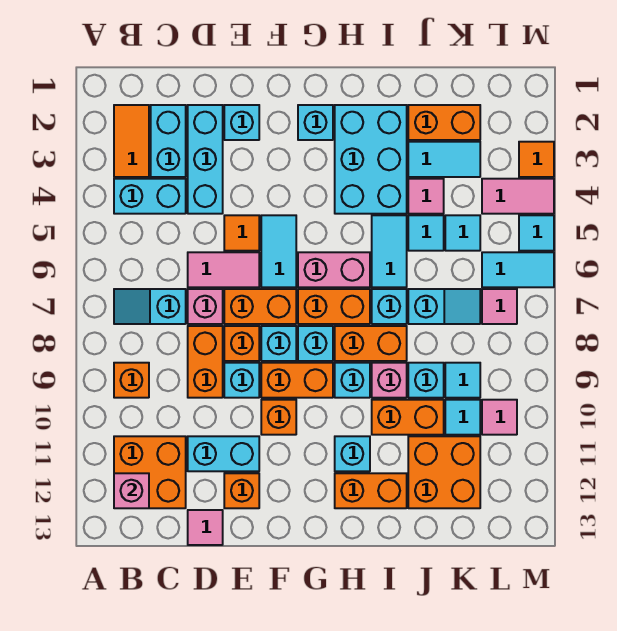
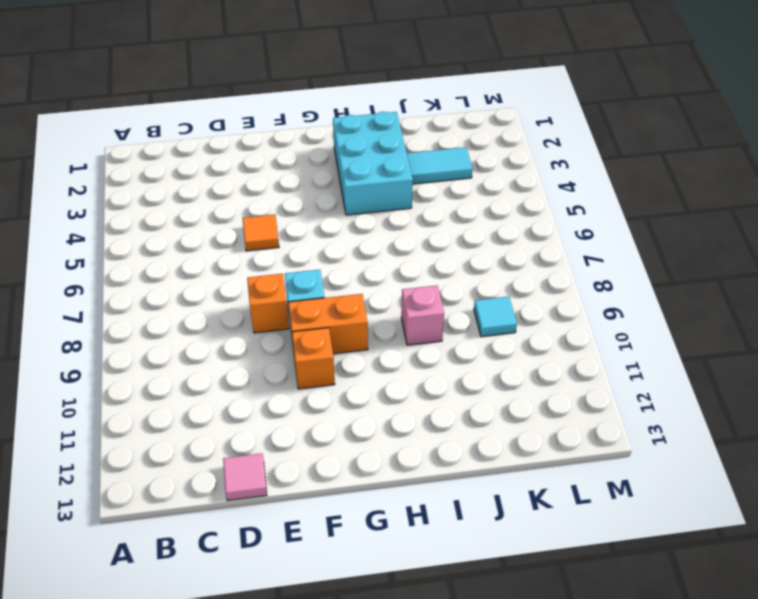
none -> orange tile B2:B3 level 1
none -> cyan brick B4:C4 level 1
none -> cyan slope B7:C7 level 1 top C
none -> orange brick B9 level 1

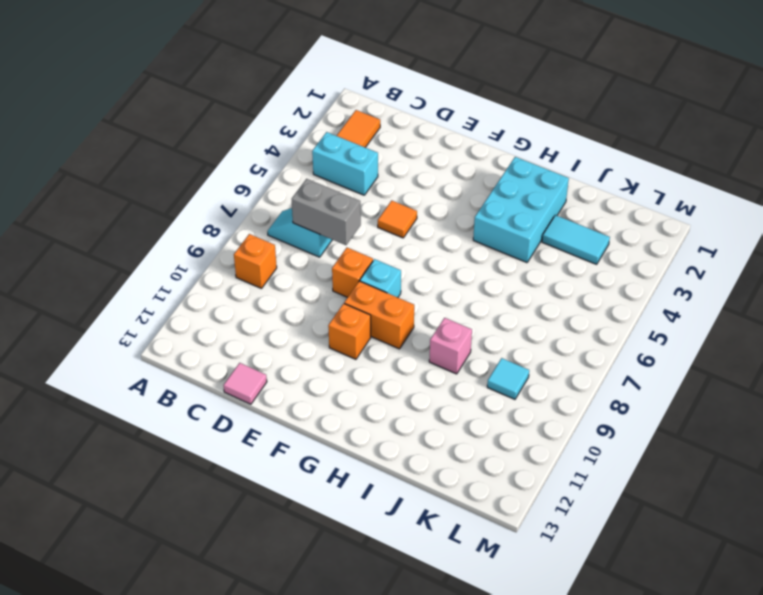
grey brick C7:D7 level 2 -> none
none -> orange brick B11:C12 level 1
none -> cyan brick C2:C3 level 1
none -> cyan brick D2:D4 level 1
none -> pink tile D6:E6 level 1

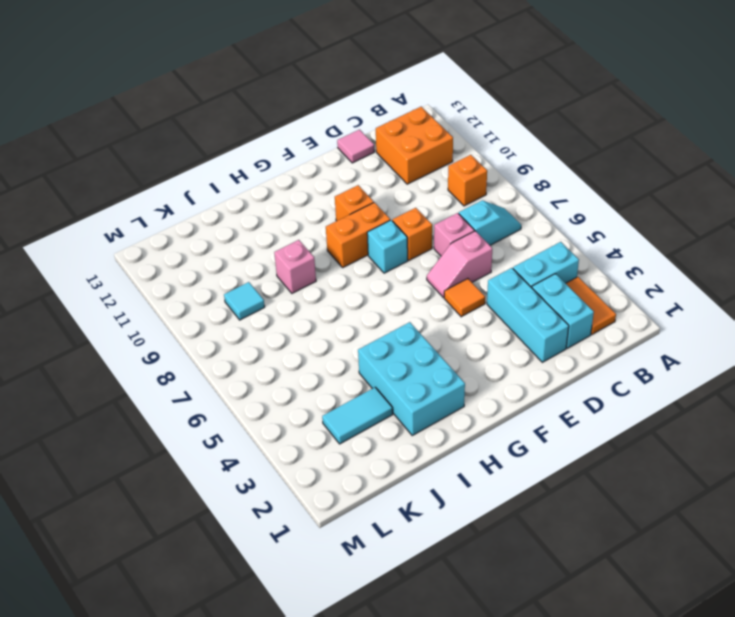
pink slope D6:E6 level 1 top D -> pink tile D6:E6 level 1
none -> orange brick D8:D9 level 1
none -> cyan brick D11:E11 level 1
none -> cyan brick E2 level 1
none -> orange brick E7:F7 level 1

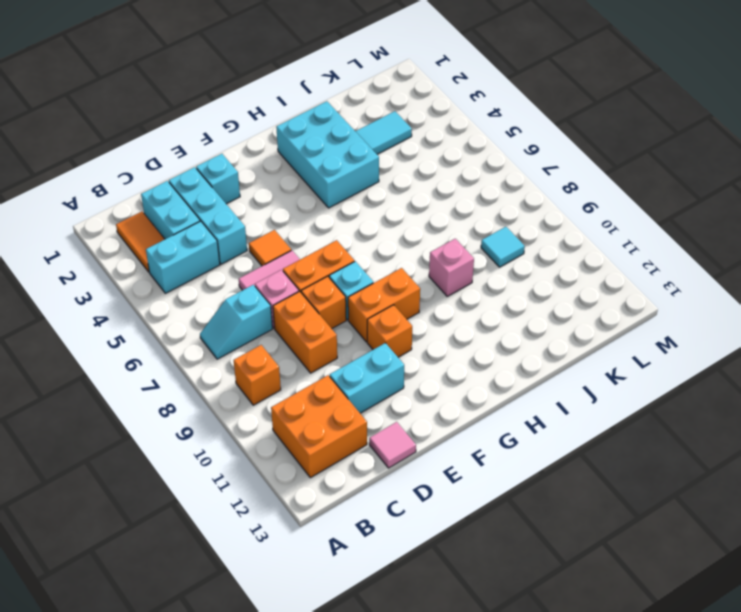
none -> cyan brick E9 level 1
none -> orange brick E12 level 1
none -> cyan tile F5:F6 level 1
none -> cyan brick G2 level 1

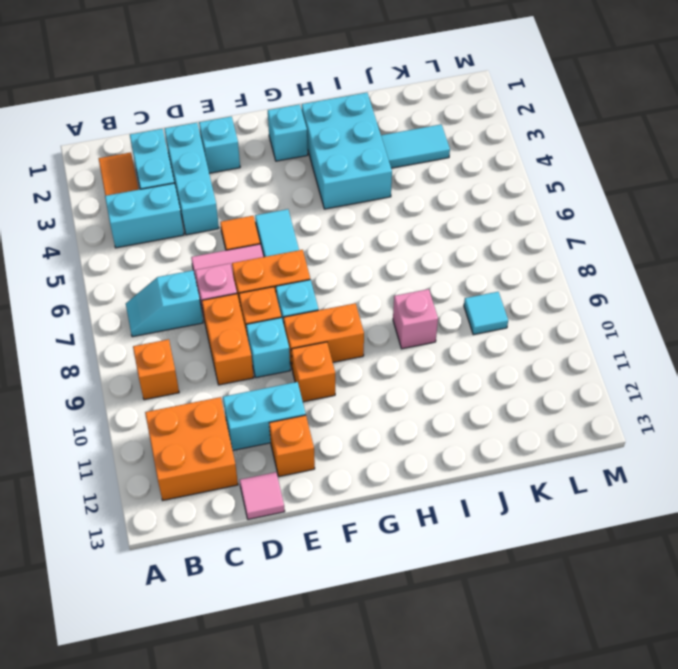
none -> pink brick G6:H6 level 1
none -> orange brick G7:H7 level 1
none -> cyan brick G8 level 1
none -> orange brick H8:I8 level 1

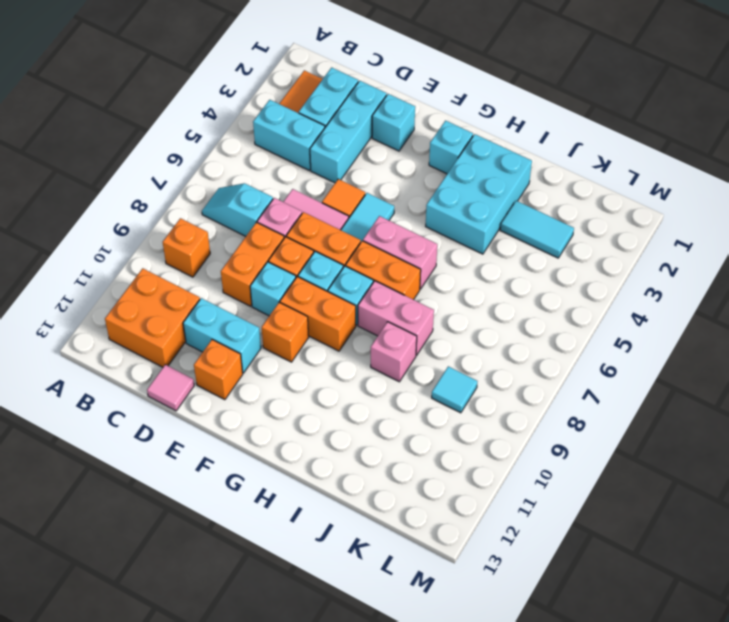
pink brick H8:I8 level 1 -> orange brick H8:I8 level 1
none -> cyan brick H9 level 1
none -> cyan brick H11 level 1
none -> orange brick H12:I12 level 1
none -> cyan tile I5:I6 level 1

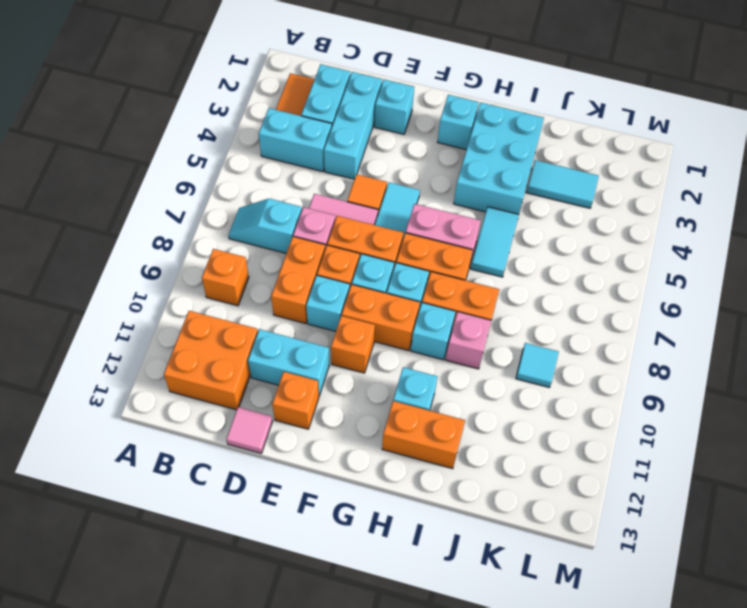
none -> cyan brick I7 level 1
none -> orange brick I10:J10 level 1
none -> orange brick J2:K2 level 1
none -> pink tile J4 level 1

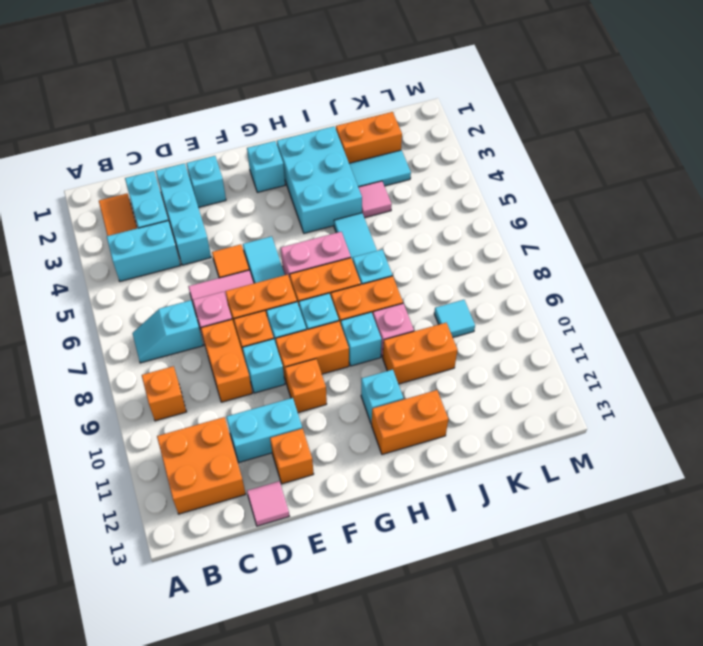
none -> cyan tile J5 level 1
none -> cyan slope J7:K7 level 1 top J
none -> cyan brick J9 level 1
none -> orange brick J11:K12 level 1

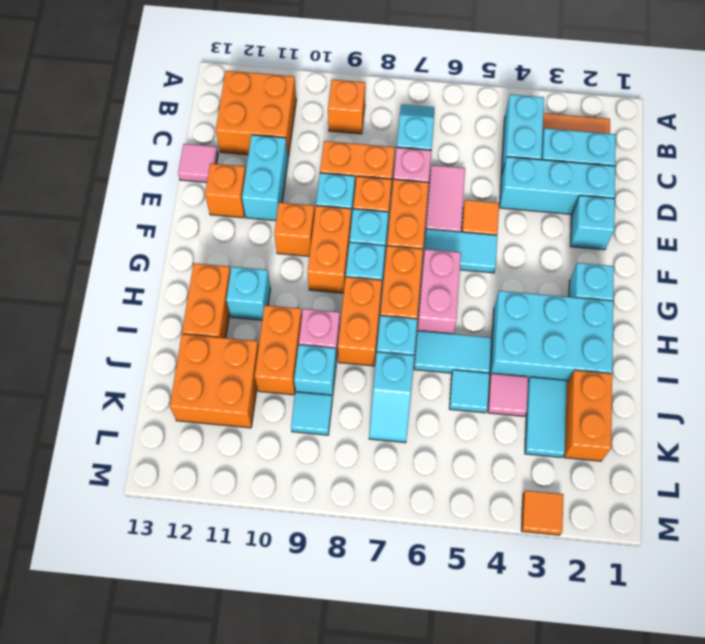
none -> cyan brick H9 level 1
none -> cyan tile K5 level 1
none -> cyan tile K10 level 1
none -> pink tile L4:M4 level 1

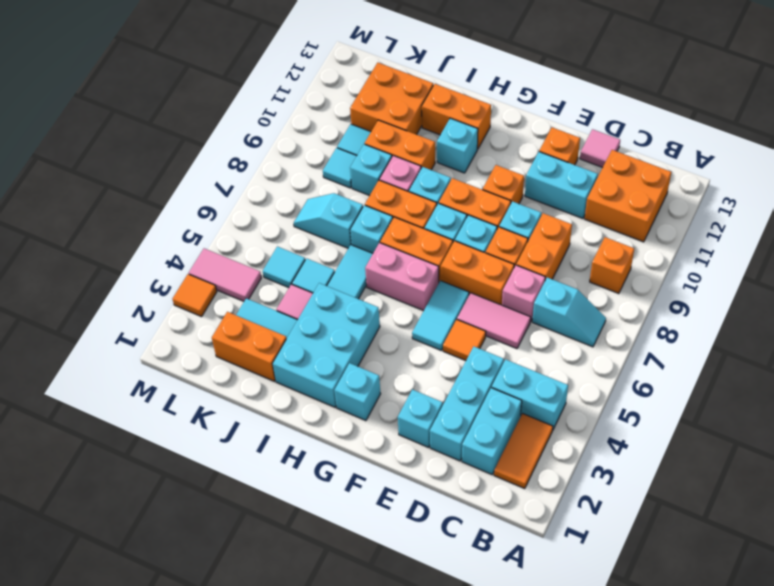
none -> cyan tile L6:M6 level 1
none -> pink tile L7 level 1
none -> pink tile L10 level 1
none -> cyan tile M5 level 1

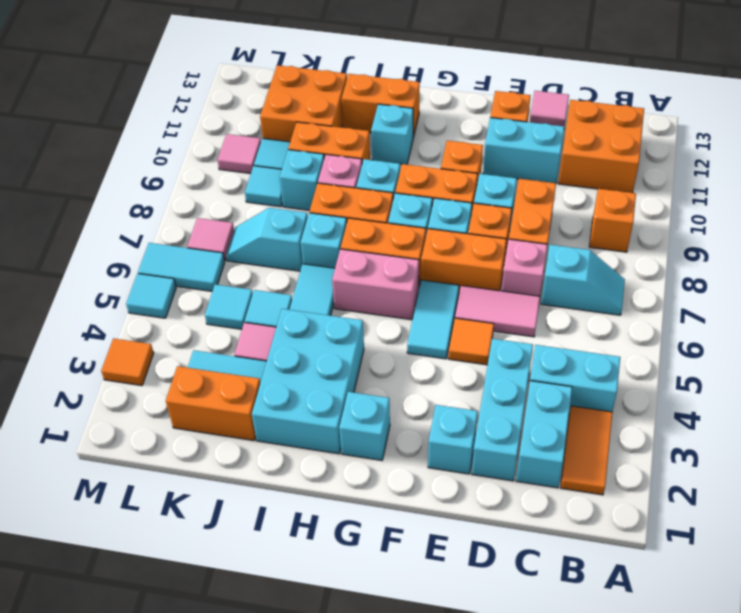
none -> pink tile L4:M4 level 1
none -> pink brick B12 level 2

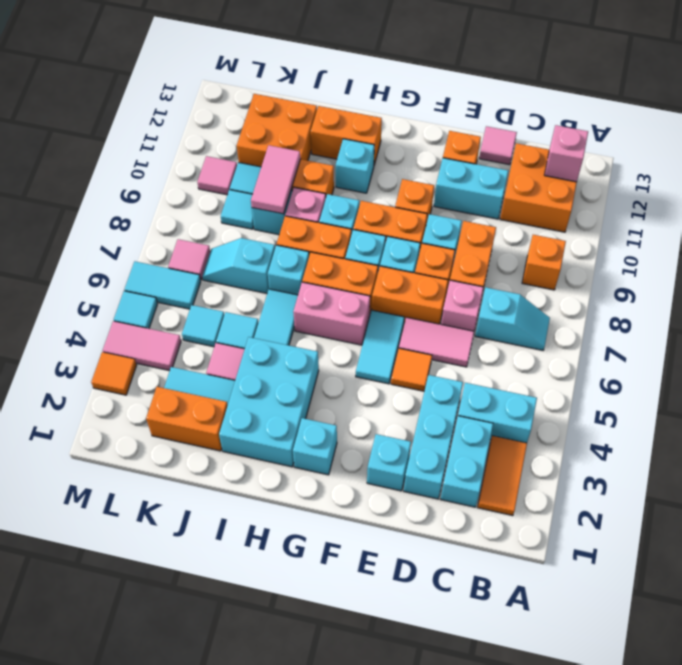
pink tile J9:J10 level 2 -> none

